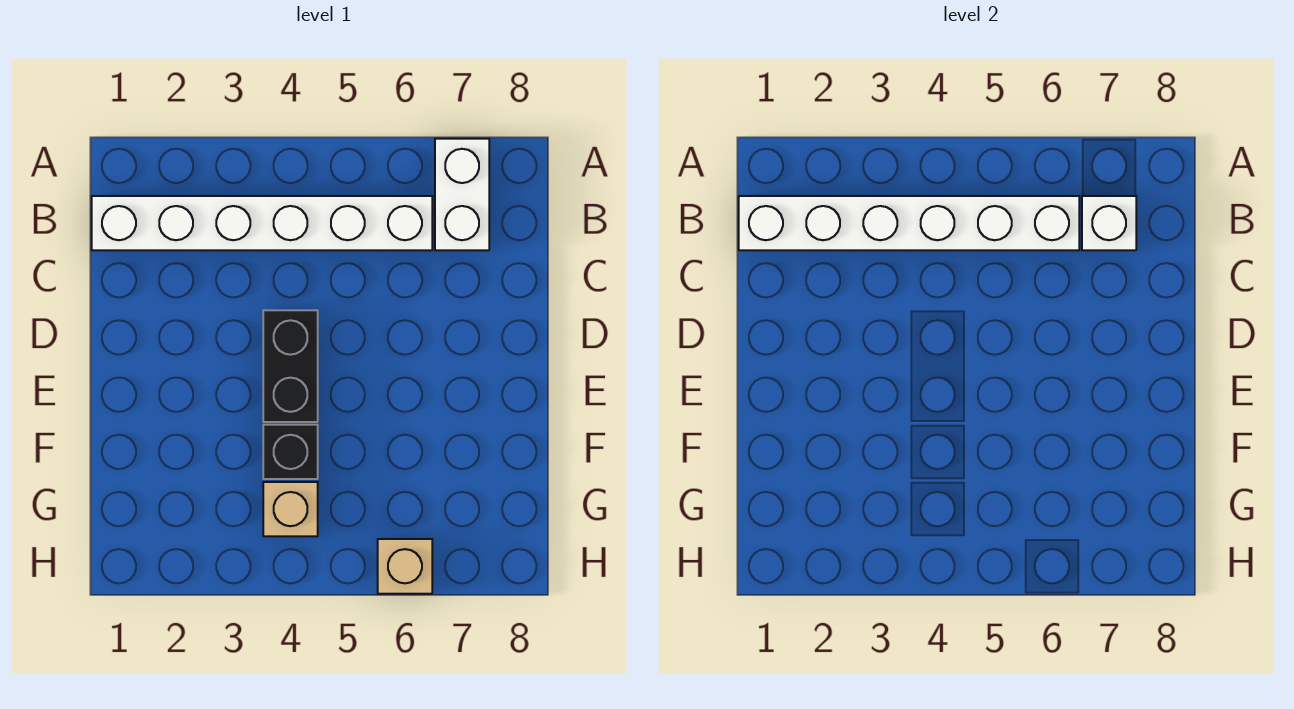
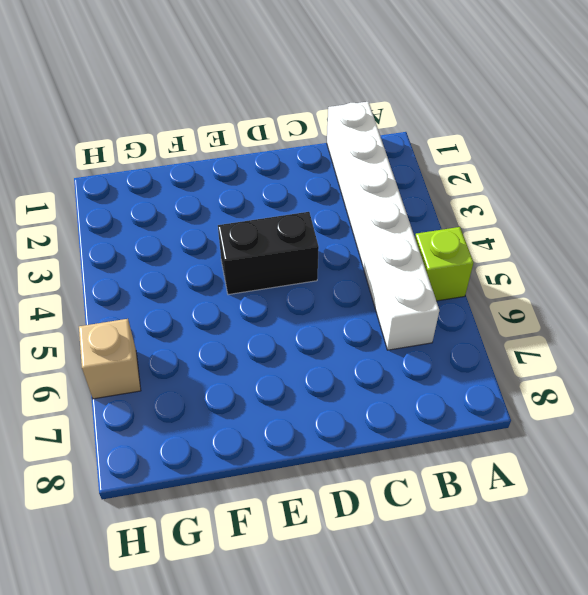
lime brick A5 level 1 -> none
none -> white brick A7:B7 level 1
none -> black brick F4 level 1

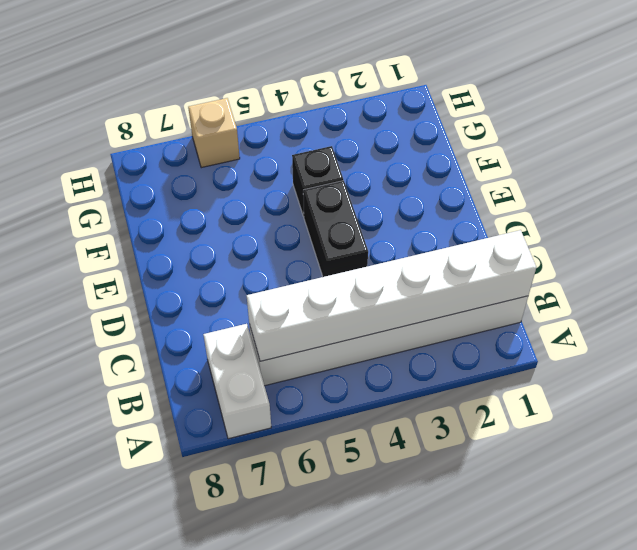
none -> tan brick G4 level 1
none -> white brick B7 level 2

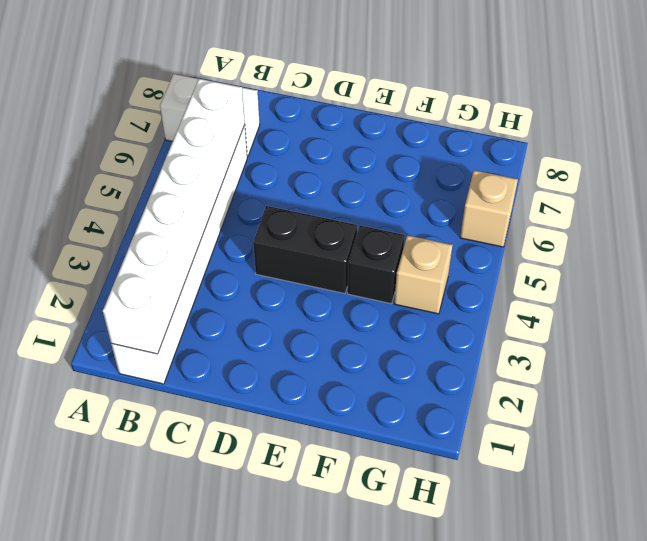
none -> white brick B7 level 2

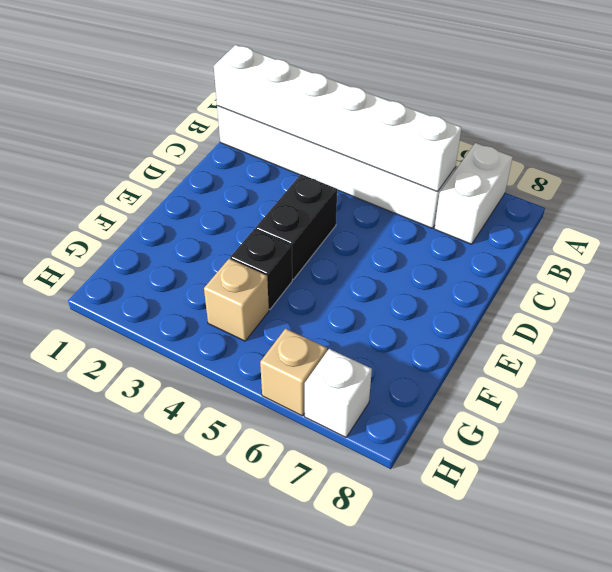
white brick H7 level 1 -> white brick B7 level 2

